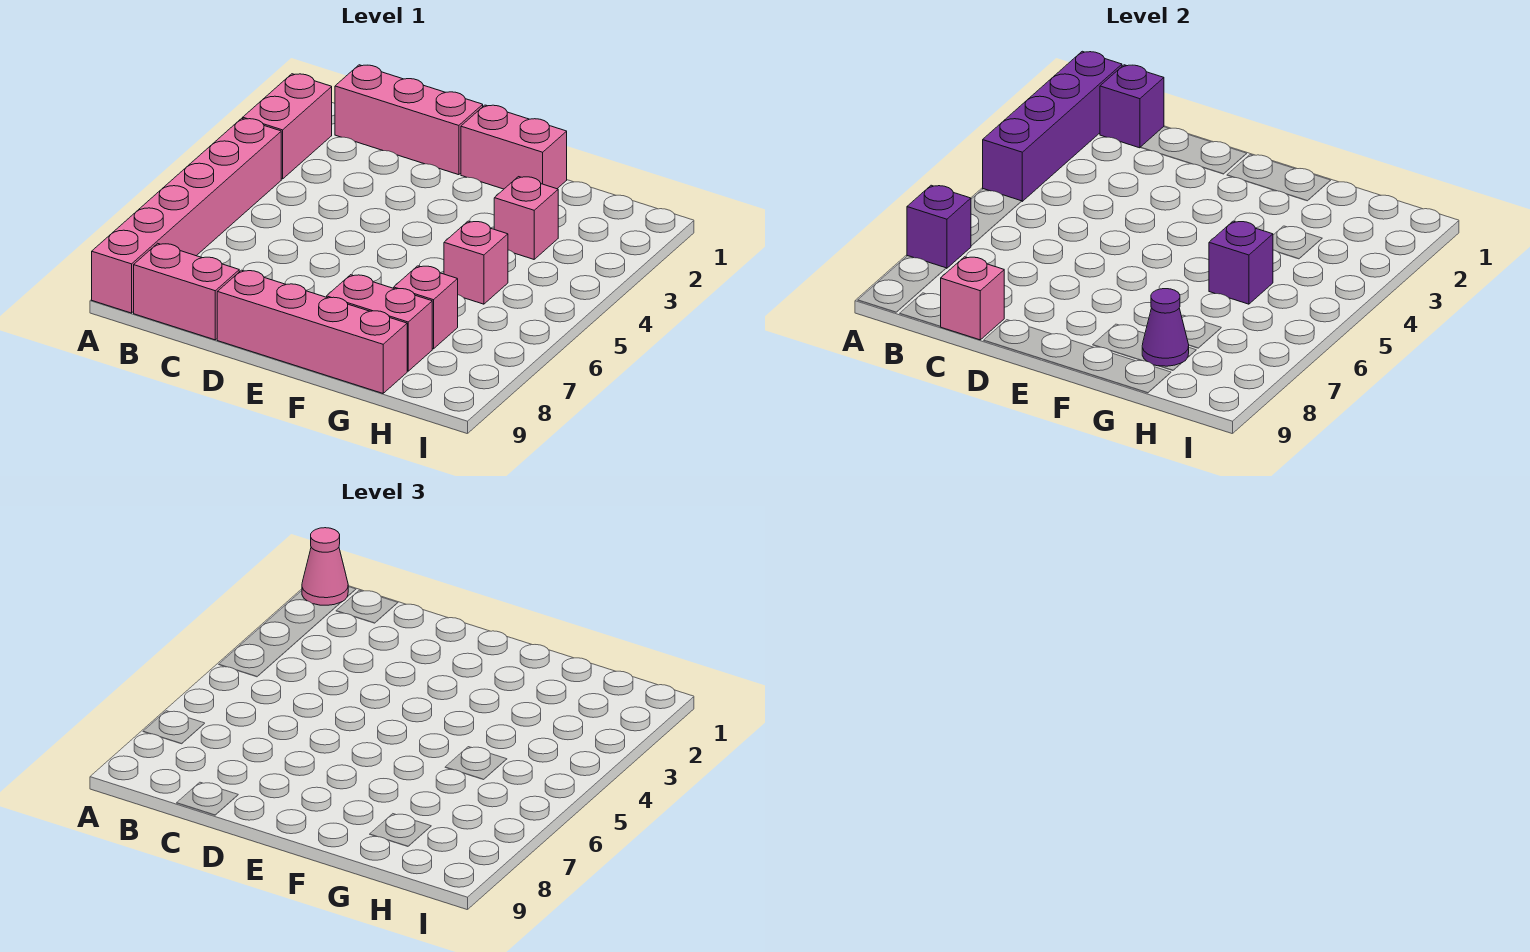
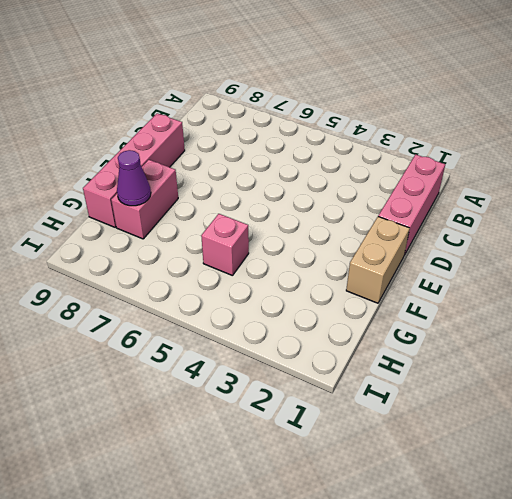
tan brick E1:F1 level 1 -> pink brick E1:F1 level 1
none -> pink brick A2:A3 level 1
none -> pink brick A4:A9 level 1
none -> pink brick B9:C9 level 1

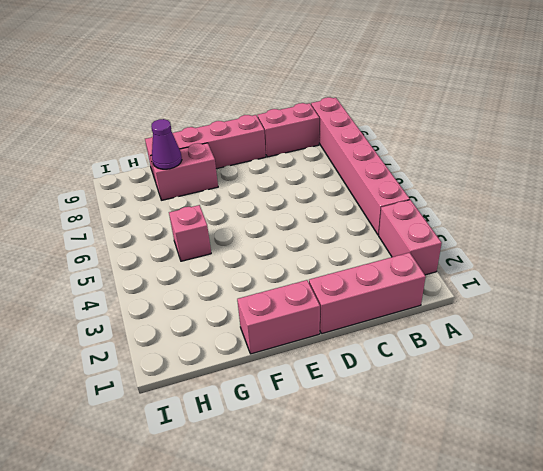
none -> pink brick G3 level 1
none -> pink brick G7 level 1
none -> purple brick A1:A4 level 2

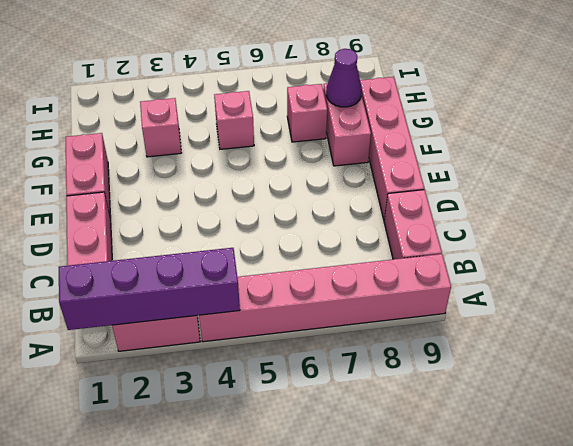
none -> purple brick A7 level 2
none -> purple brick B1 level 2
none -> pink brick C9 level 2

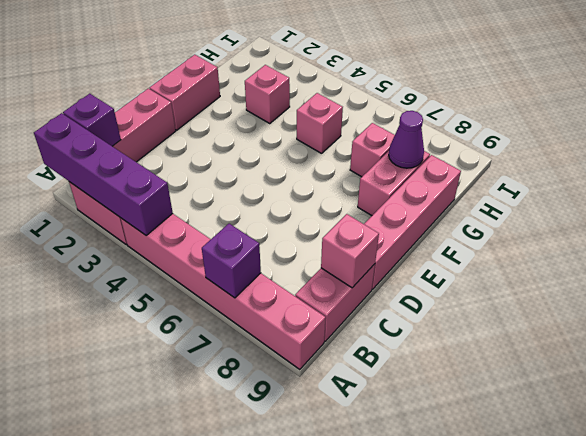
none -> purple brick G5 level 2
none -> pink cone A1 level 3

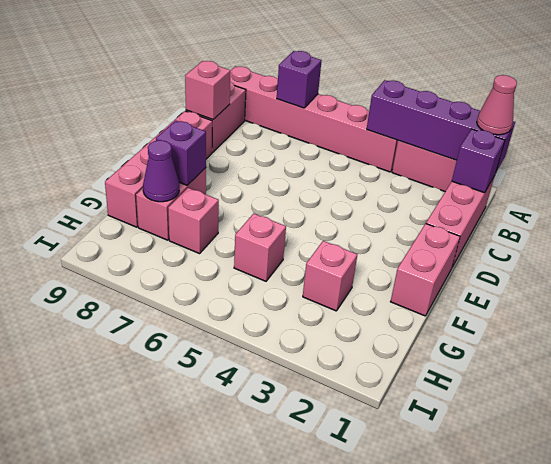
purple brick F8 level 2 -> purple brick G5 level 2

